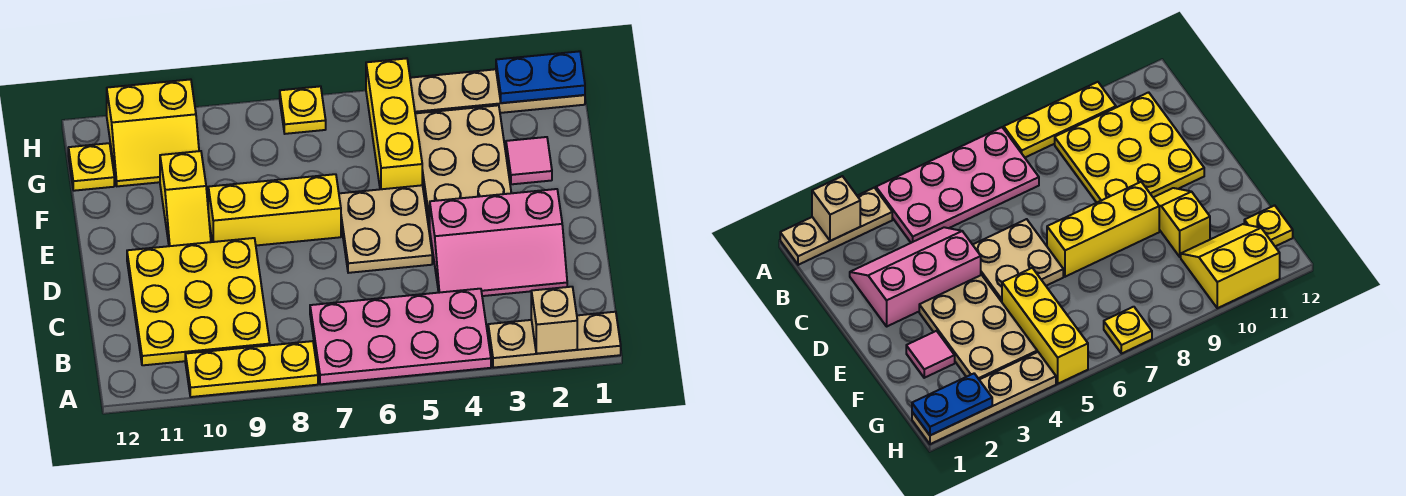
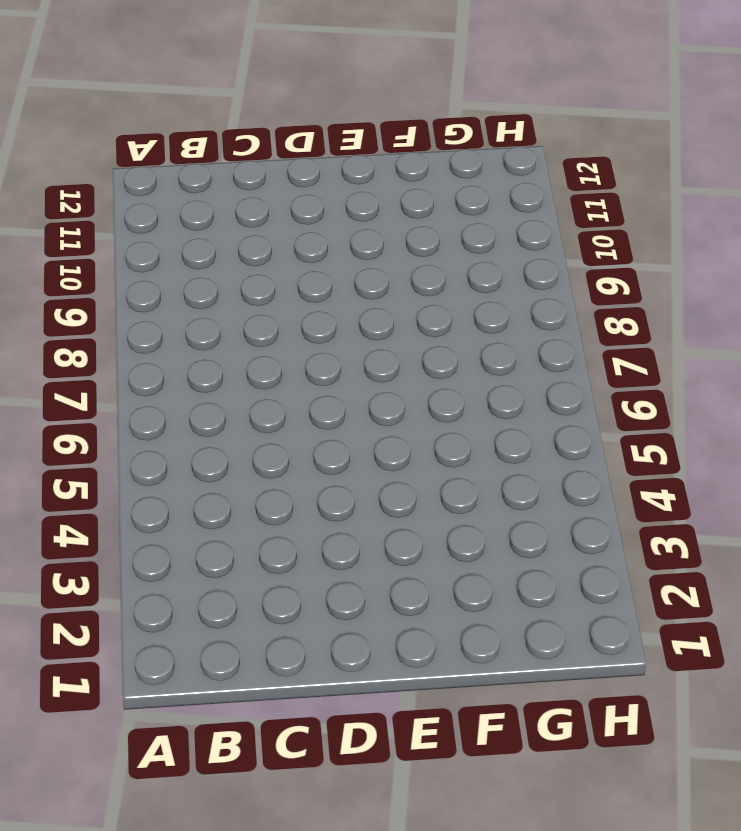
none -> tan plate A1:A3 level 1
none -> pink plate A4:B7 level 1
none -> yellow plate A8:A10 level 1

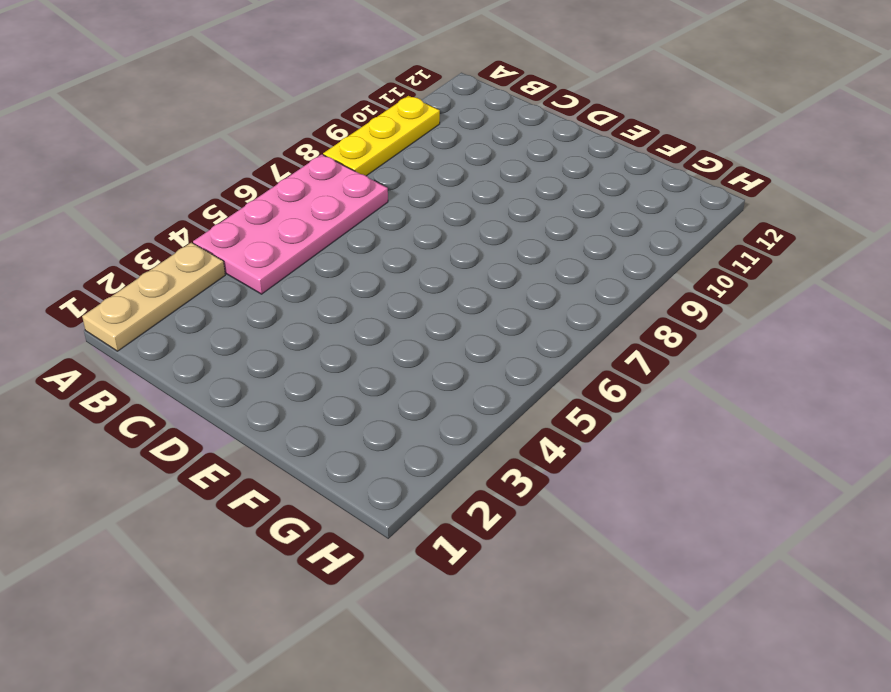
none -> yellow plate B9:D11 level 1
none -> pink slope C2:D4 level 1 top D
none -> tan plate D5:E6 level 1

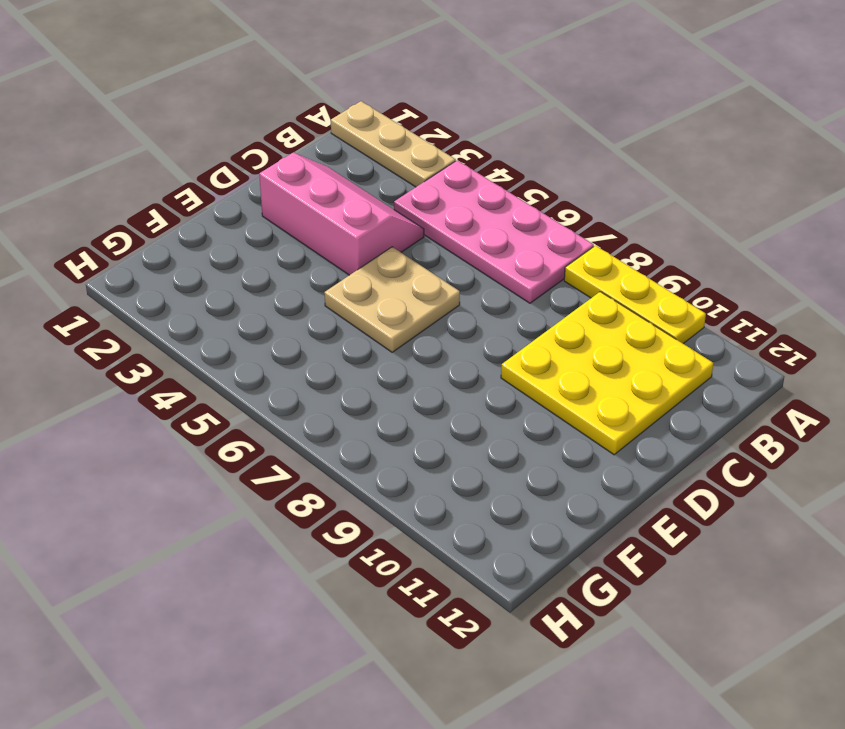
none -> tan plate E3:G4 level 1
none -> yellow brick E7:E9 level 1
none -> yellow slope E10:F10 level 1 top F

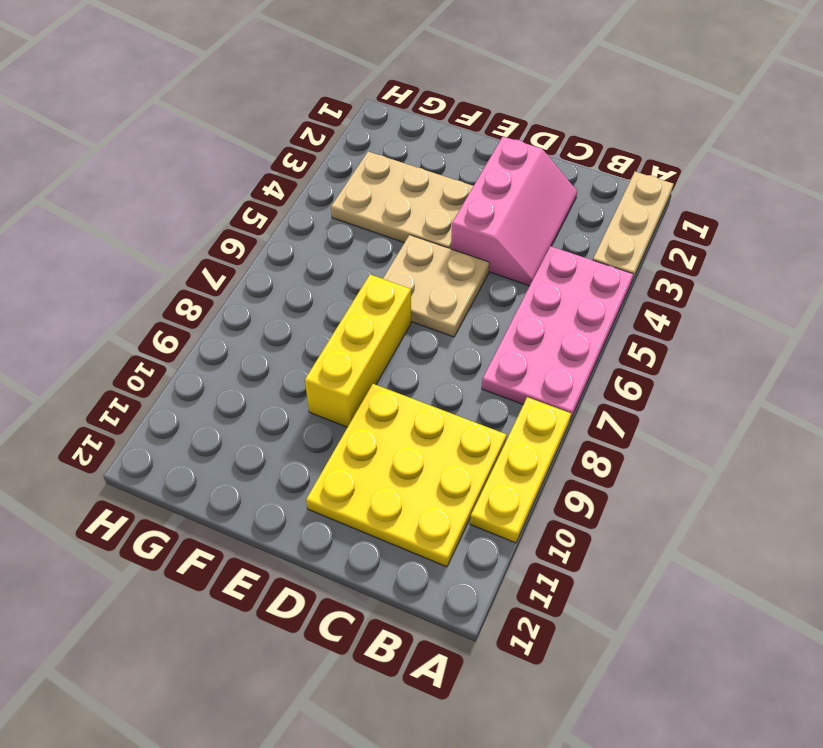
none -> yellow slope E10:F10 level 1 top F
none -> pink tile F2 level 1
none -> yellow brick F5:H5 level 1

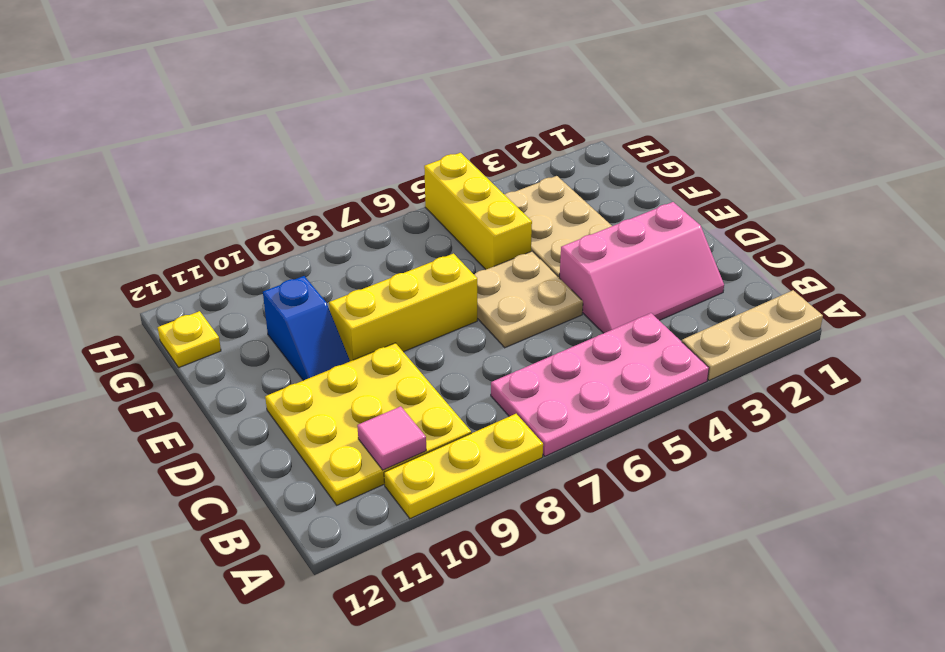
pink tile B10 level 2 -> pink tile F2 level 1
blue slope E10:F10 level 1 top F -> yellow slope E10:F10 level 1 top F
none -> yellow slope G10:H11 level 1 top H
none -> tan plate H1:H4 level 1
none -> yellow plate H7 level 1

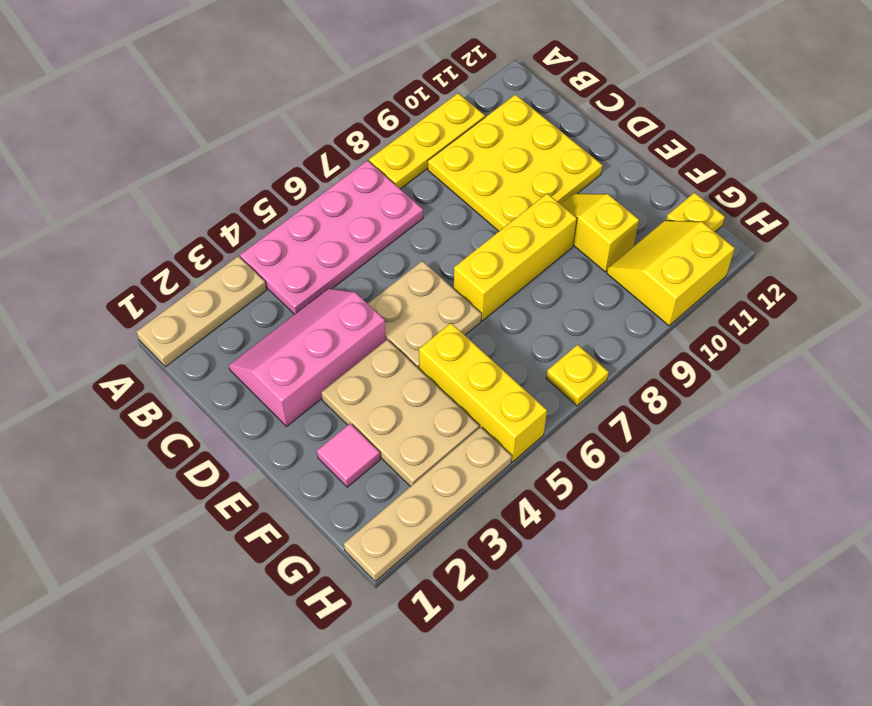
none -> tan brick A2 level 2
none -> blue plate H1:H2 level 2

